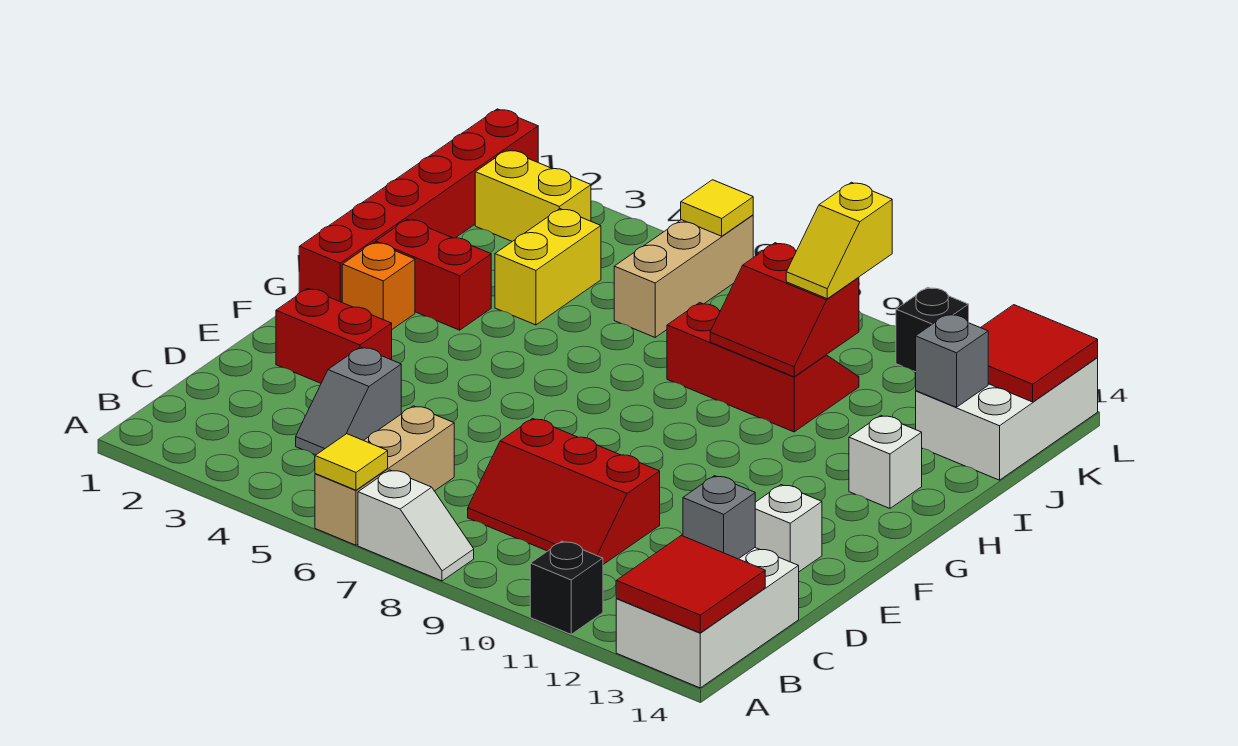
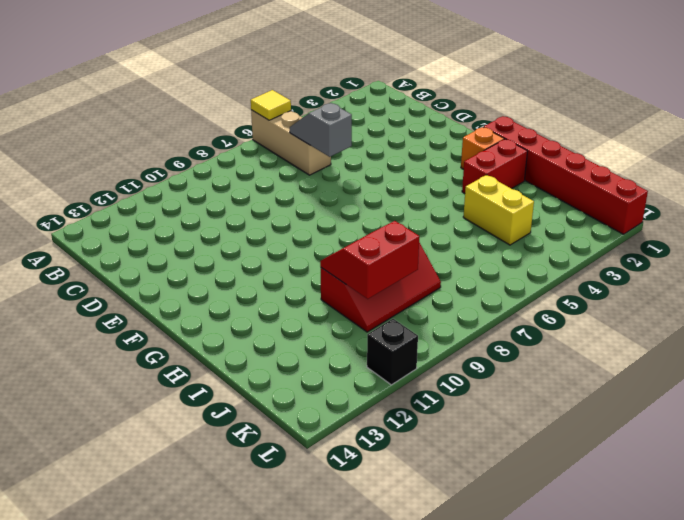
grey slope C6:D6 level 2 top D -> grey slope C4:D4 level 1 top D
none -> white slope A7:A8 level 1 top 7
none -> black brick A11 level 1
none -> white brick A13:C14 level 1

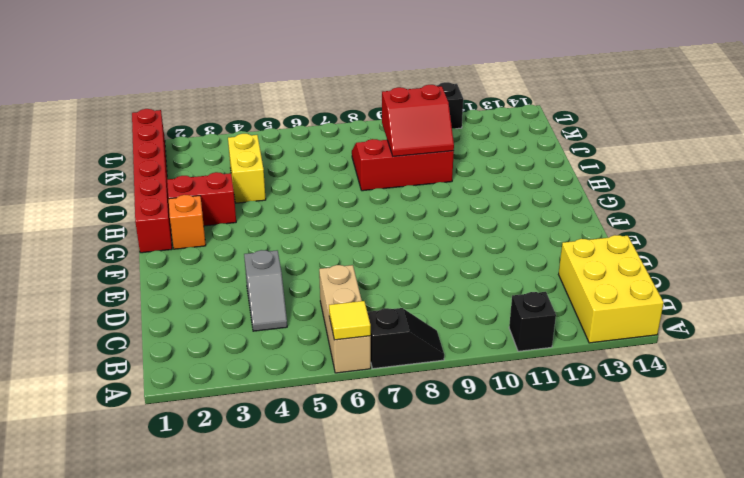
black slope A7:A8 level 1 top 7 -> white slope A7:A8 level 1 top 7
yellow brick A13:C14 level 1 -> white brick A13:C14 level 1
none -> red slope C8:D10 level 1 top D
none -> red brick E2:E3 level 1
none -> white brick E13 level 1

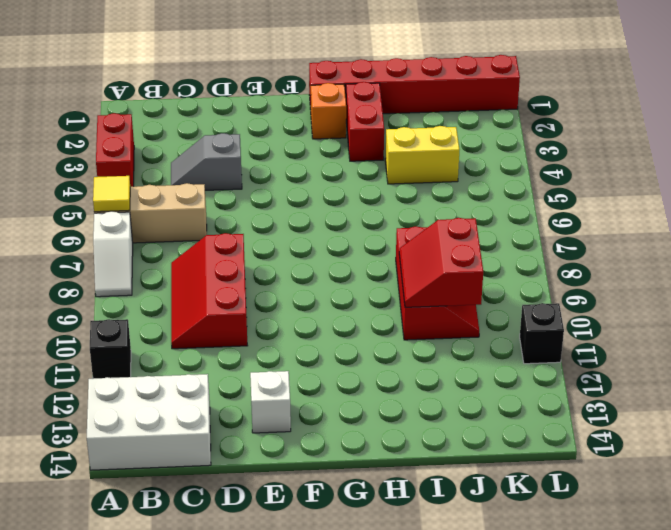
red brick A3:A4 level 1 -> red brick E2:E3 level 1
none -> white brick H13 level 1
none -> tan brick J6:L6 level 1
none -> white brick J13:L14 level 1

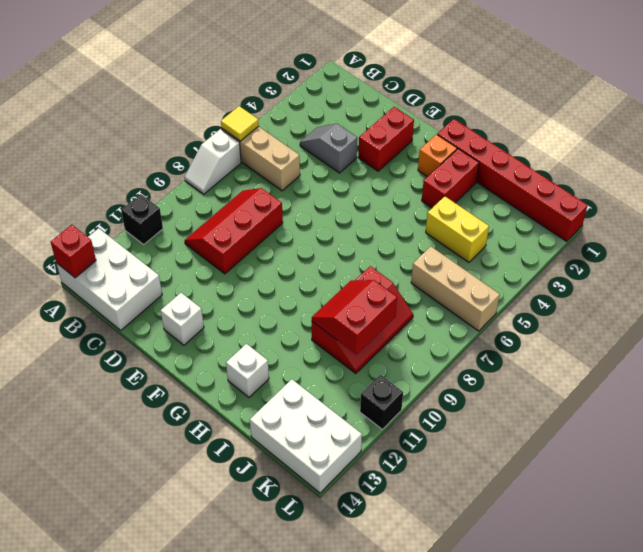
red brick A14 level 2 -> red tile A13:B14 level 2
none -> yellow brick K2:K3 level 1
none -> grey brick C13 level 2
none -> grey brick J13 level 2

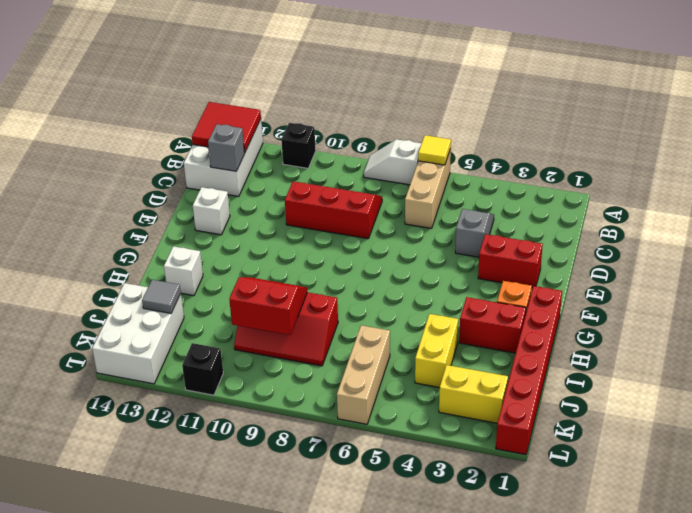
grey tile J13 level 2 -> grey brick J13 level 2
none -> red tile K13:L14 level 2
none -> yellow tile L6 level 2
none -> yellow slope J10:K10 level 3 top K

